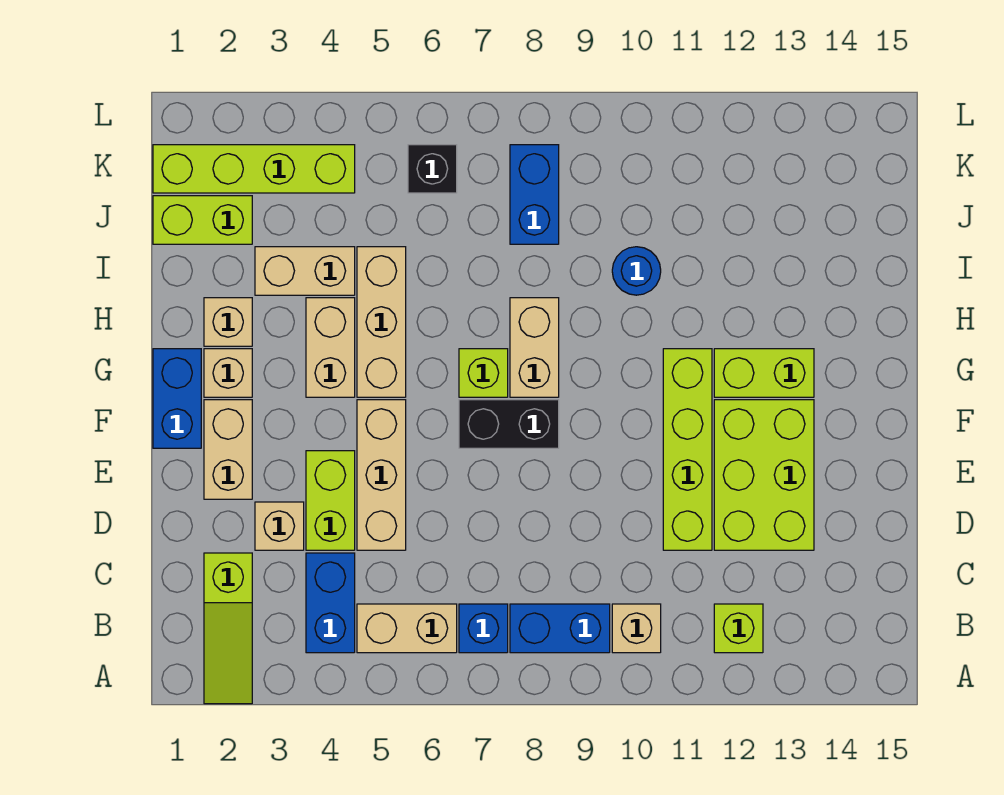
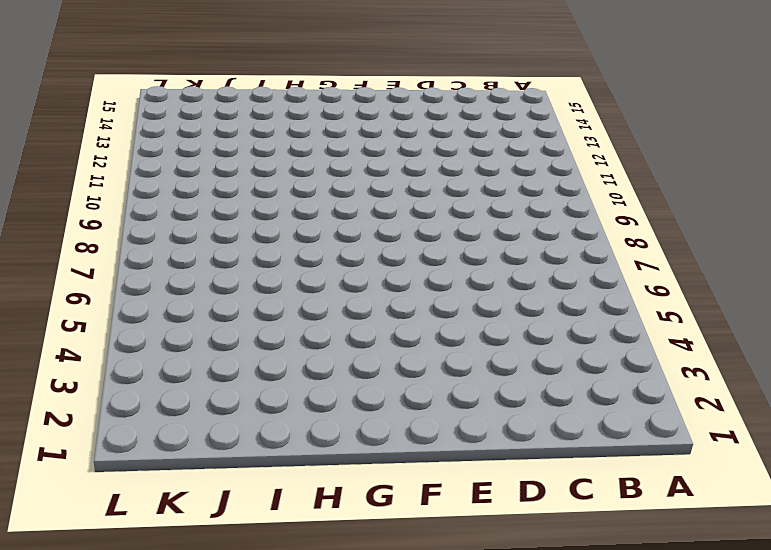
none -> lime slope A2:C2 level 1 top C
none -> blue brick B4:C4 level 1
none -> tan brick B5:B6 level 1

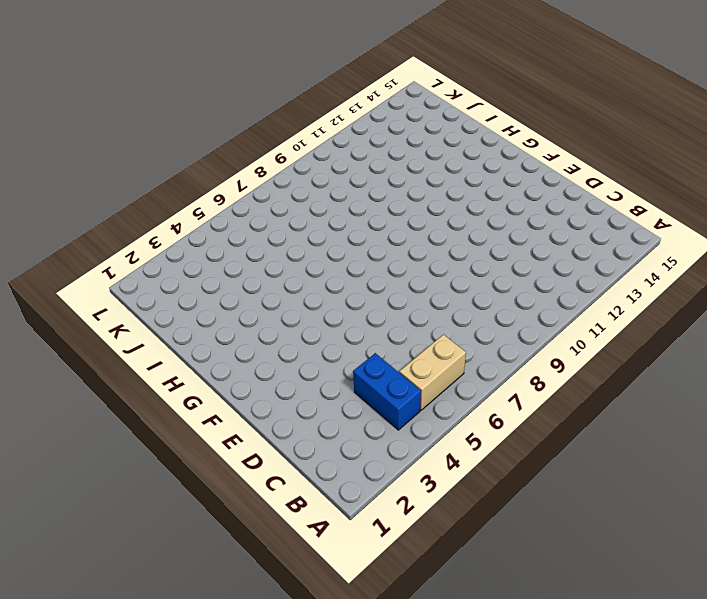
none -> lime slope A2:C2 level 1 top C
none -> blue brick B7 level 1
none -> blue brick B8:B9 level 1

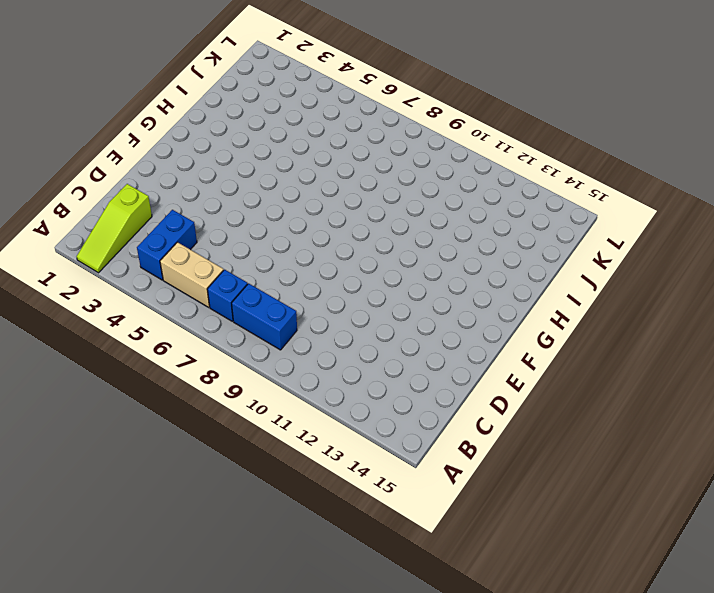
none -> tan brick B10 level 1
none -> lime brick B12 level 1
none -> tan brick D3 level 1

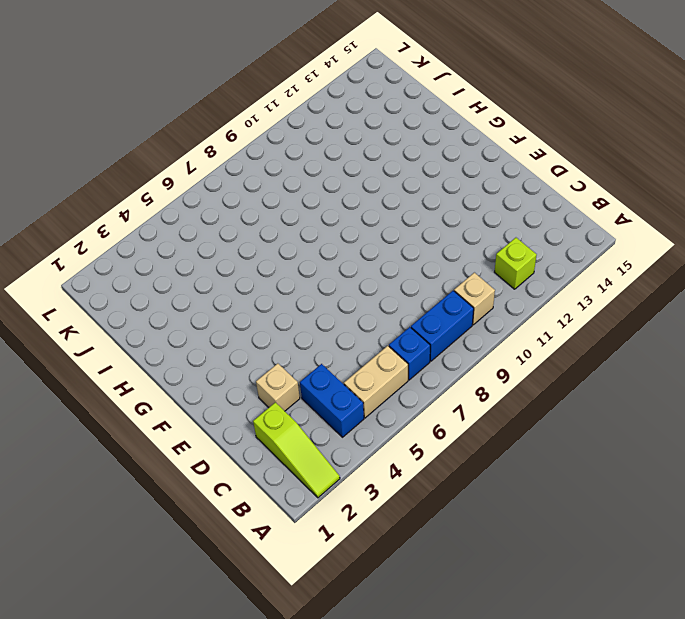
none -> lime brick D4:E4 level 1
none -> tan brick D5:F5 level 1
none -> lime brick D11:G11 level 1

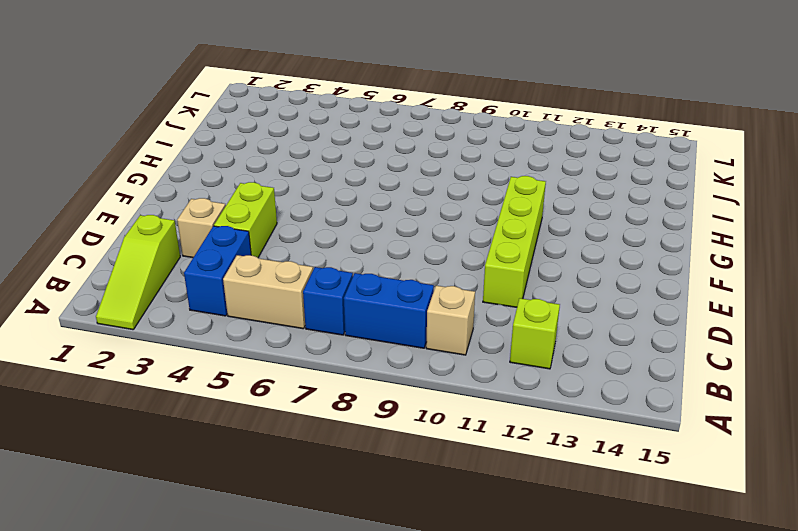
none -> tan brick D5:F5 level 1
none -> lime brick D12:F13 level 1
none -> tan brick E2:F2 level 1

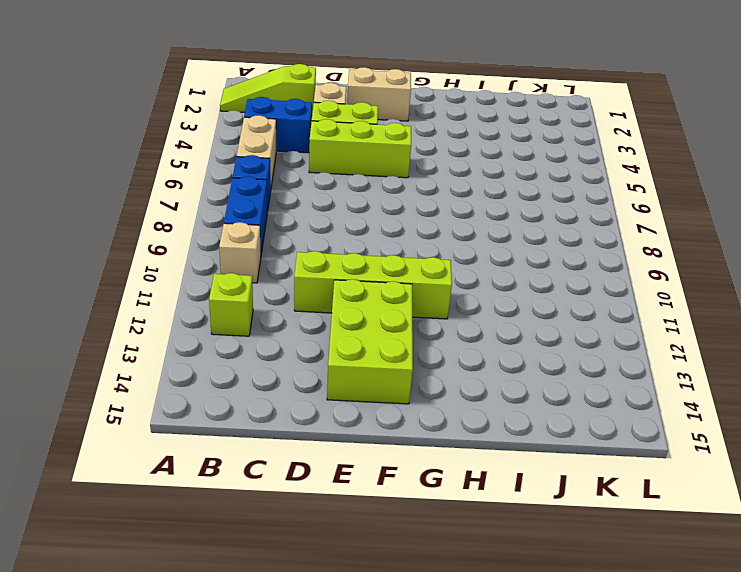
lime brick D5:F5 level 1 -> tan brick D5:F5 level 1
lime brick E12:F14 level 1 -> lime brick D12:F13 level 1
none -> blue brick F1:G1 level 1
none -> black brick F7:F8 level 1
none -> tan brick G2 level 1

